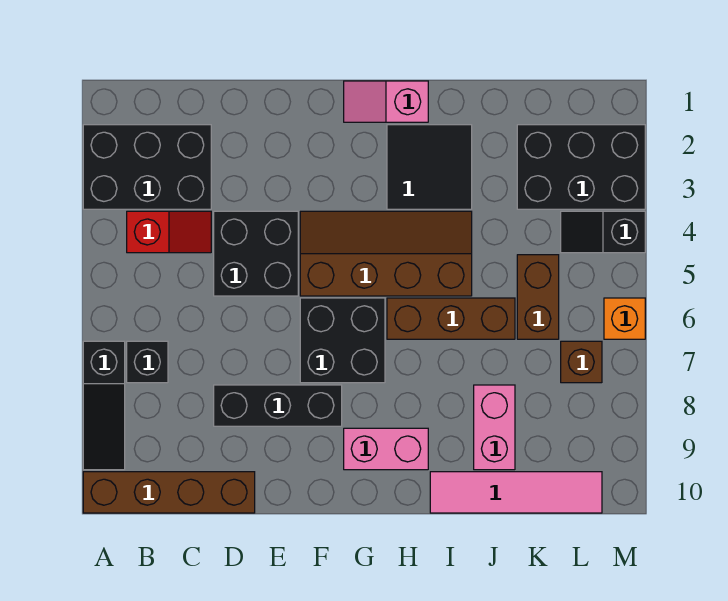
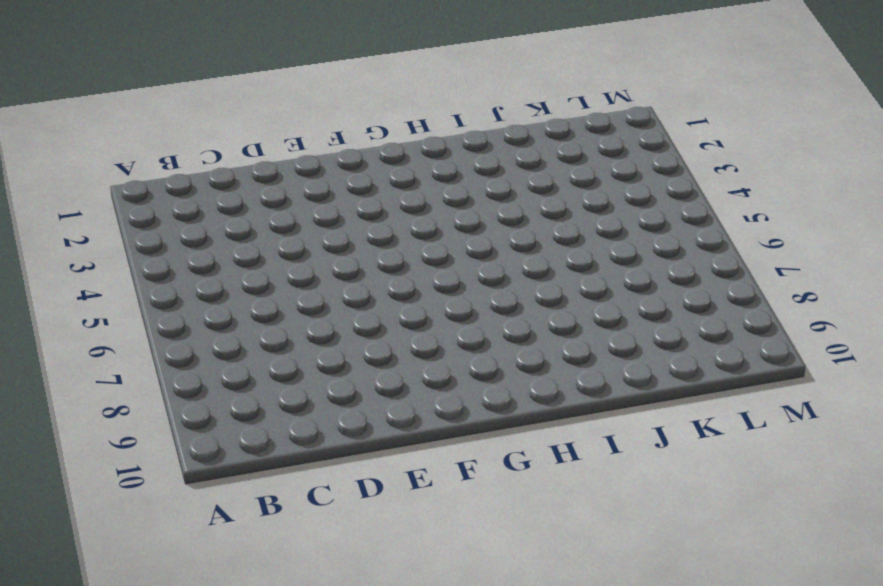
none -> black brick A2:C3 level 1
none -> black slope A7:A9 level 1 top 7
none -> brown brick A10:D10 level 1

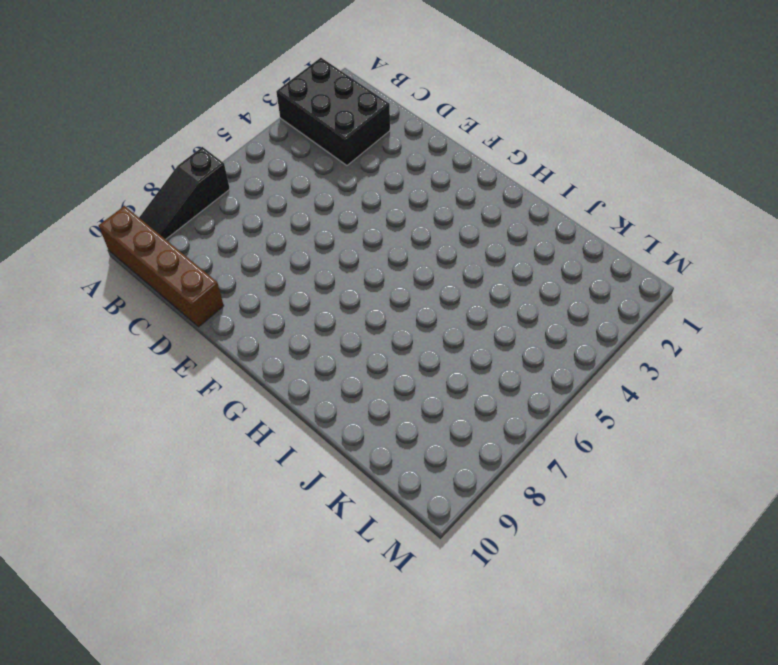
none -> red slope B4:C4 level 1 top B
none -> black brick B7 level 1
none -> black brick D4:E5 level 1

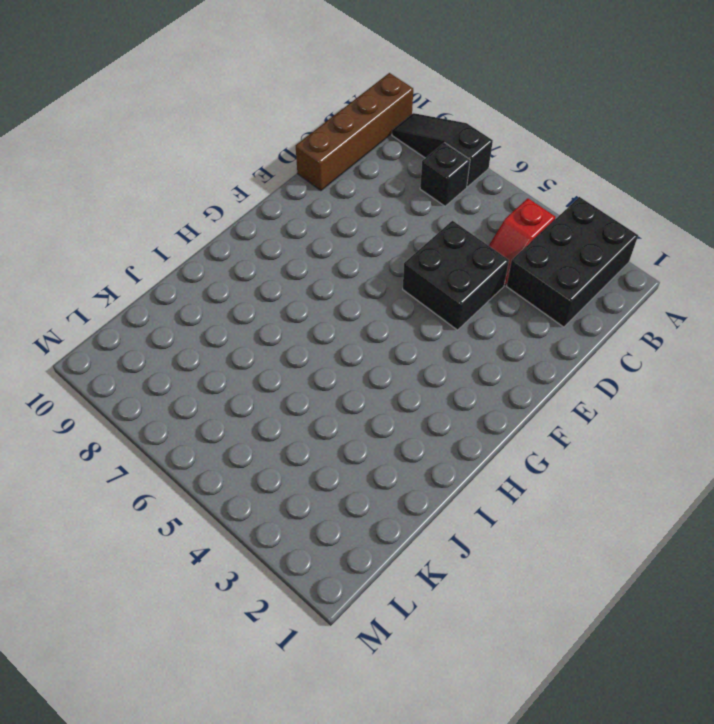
none -> black brick D8:F8 level 1
none -> brown slope F4:I5 level 1 top 5
none -> black brick F6:G7 level 1

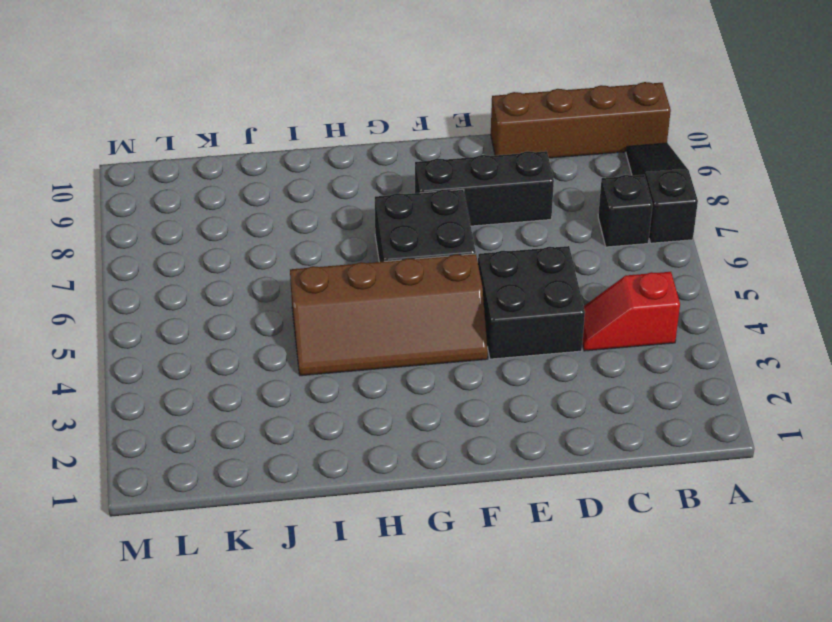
none -> black brick A2:C3 level 1
none -> pink slope G1:H1 level 1 top H
none -> pink brick G9:H9 level 1

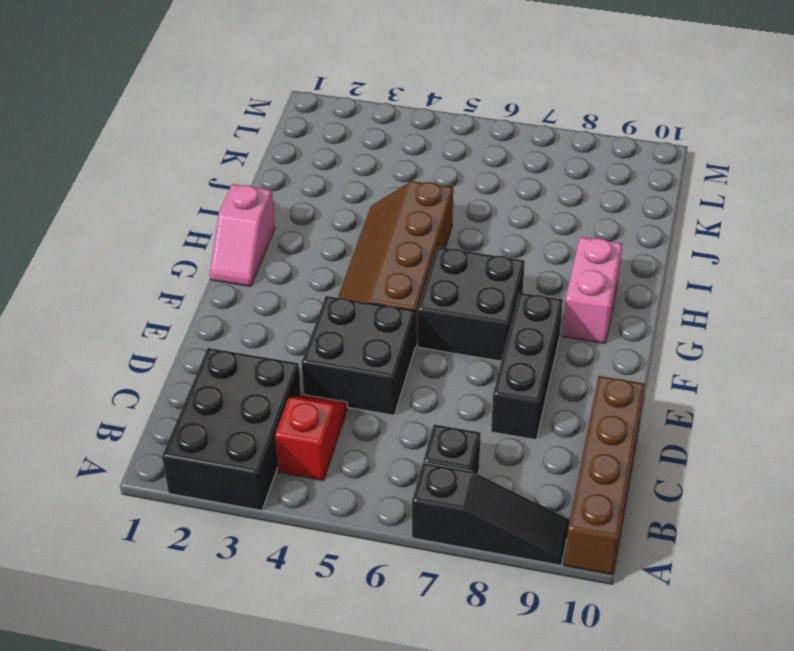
none -> black tile H2:I3 level 1
none -> brown brick H6:J6 level 1
none -> pink tile I10:L10 level 1

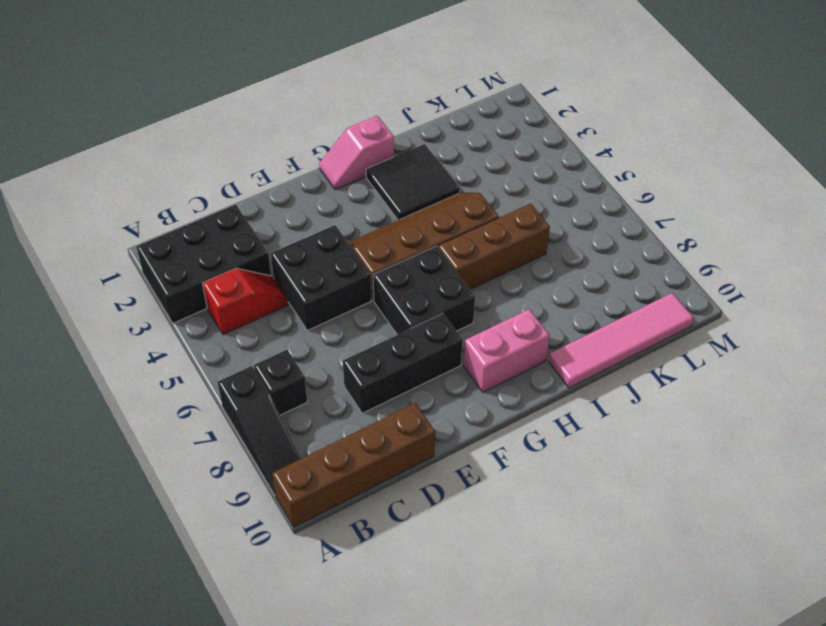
none -> pink brick J8:J9 level 1
none -> black brick K2:M3 level 1
none -> brown brick K5:K6 level 1

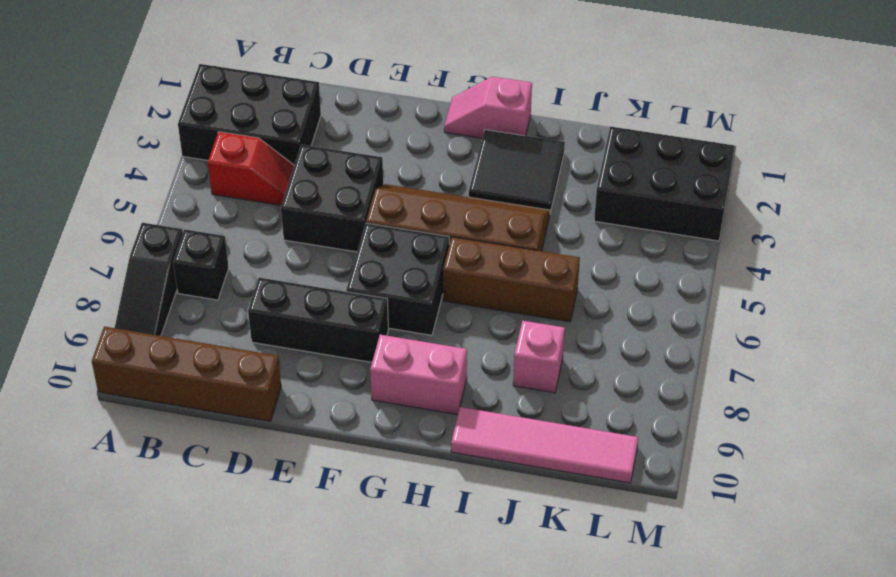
pink brick J8 level 1 -> pink brick J8:J9 level 1
none -> brown brick K5:K6 level 1
none -> black slope L4:M4 level 1 top M
none -> brown brick L7 level 1

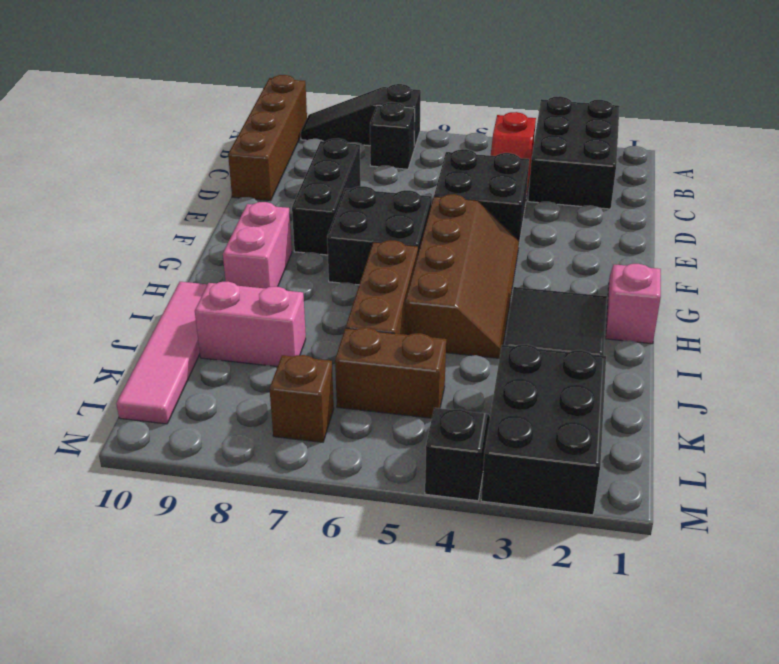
none -> orange brick M6 level 1

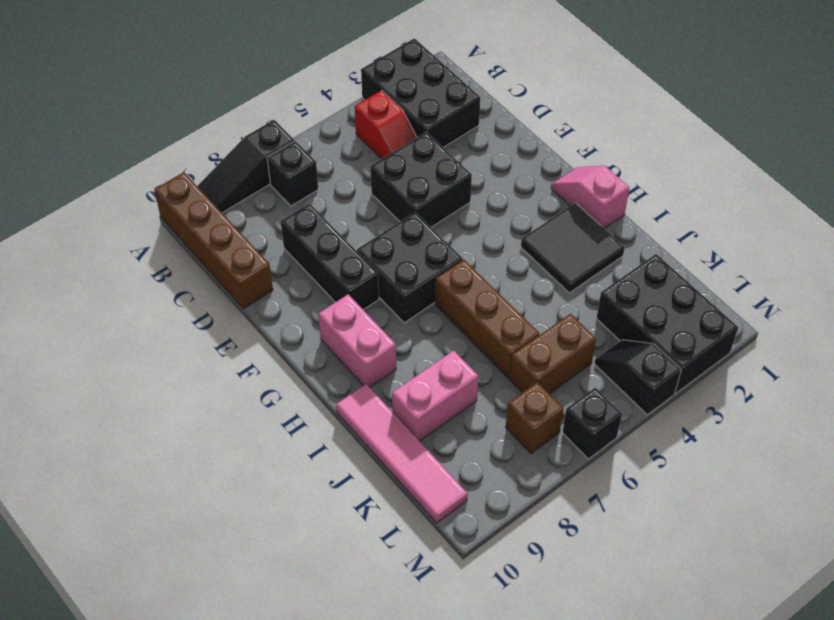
black brick M6 level 1 -> orange brick M6 level 1
none -> brown slope F4:I5 level 1 top 5

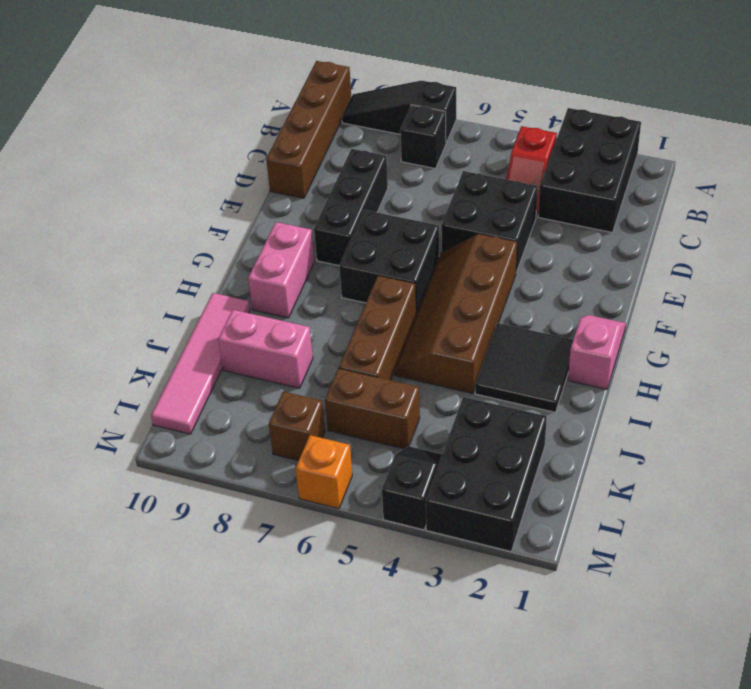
brown slope F4:I5 level 1 top 4 -> brown slope F4:I5 level 1 top 5

